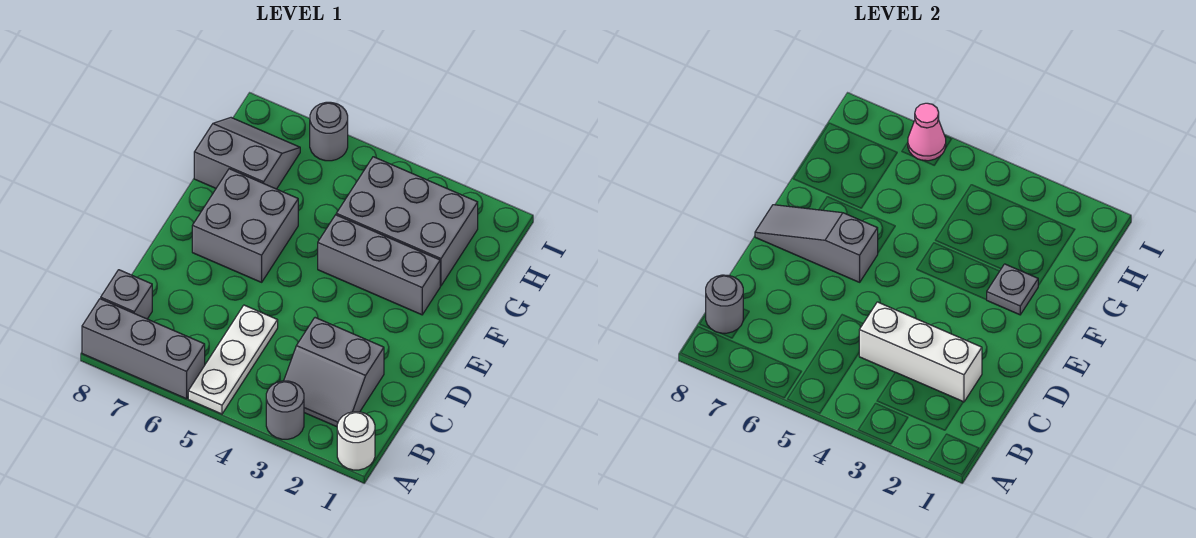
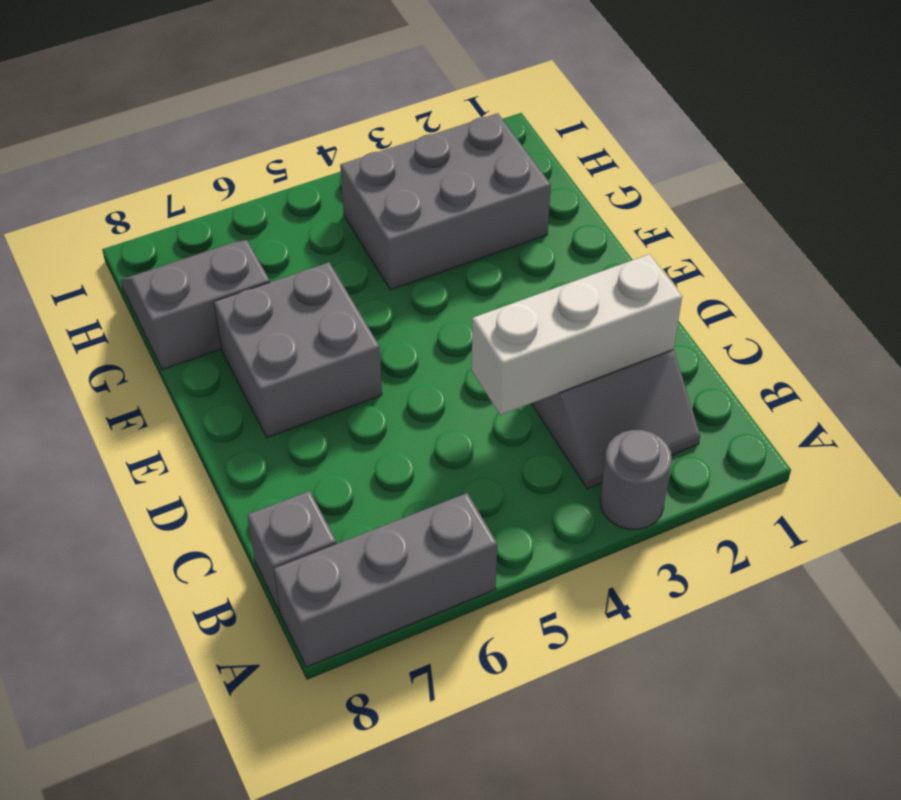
none -> white round brick A1 level 1
none -> white plate A5:C5 level 1
none -> grey brick F2:F4 level 1

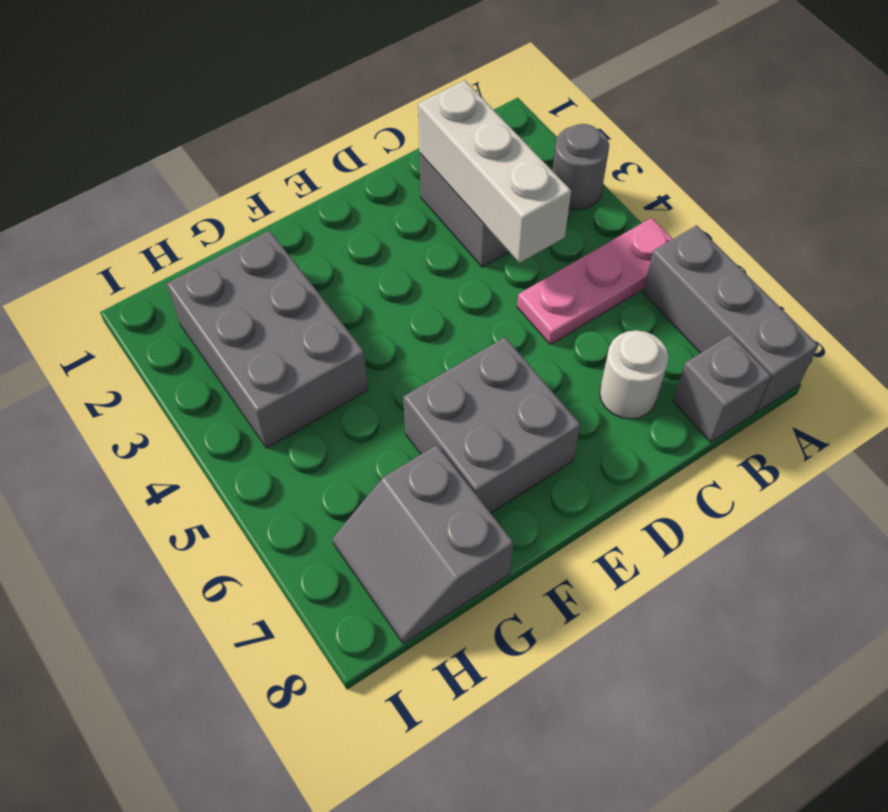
pink plate A5:C5 level 1 -> white plate A5:C5 level 1
white round brick C7 level 1 -> white round brick A1 level 1
none -> grey brick F2:F4 level 1
none -> grey round brick I6 level 1
none -> grey round brick B8 level 2

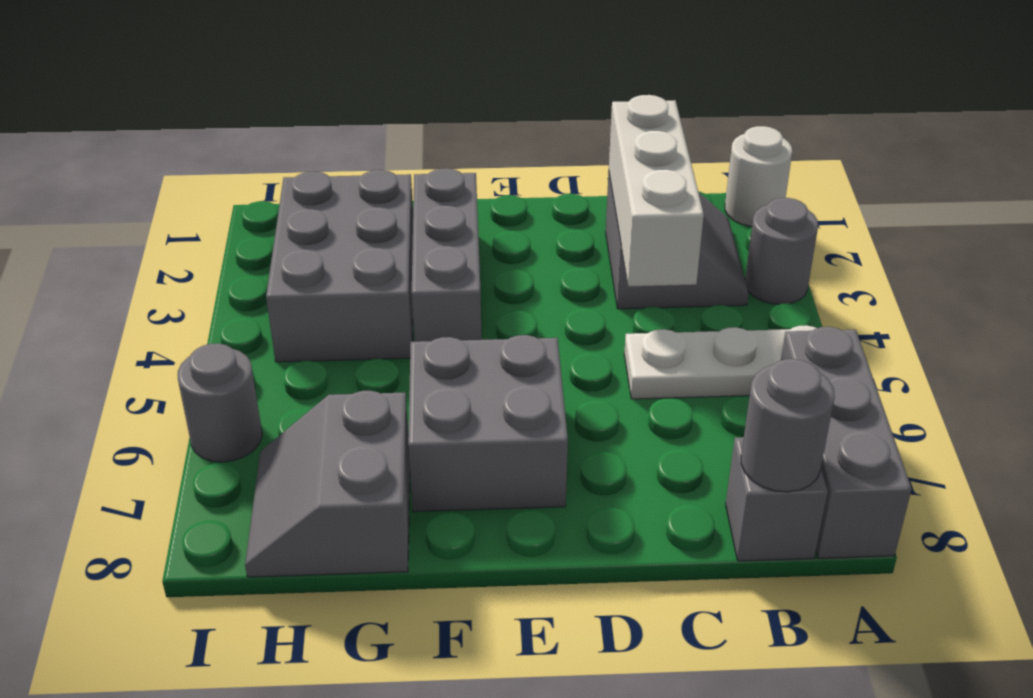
none -> grey slope E6:E8 level 2 top 6
none -> grey plate F2 level 2
none -> pink cone I6 level 2

